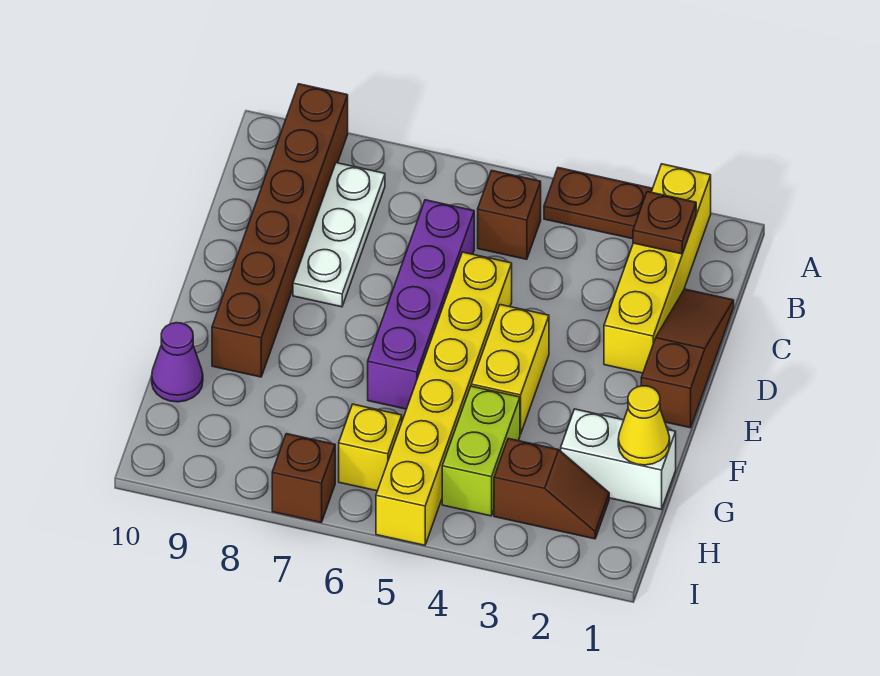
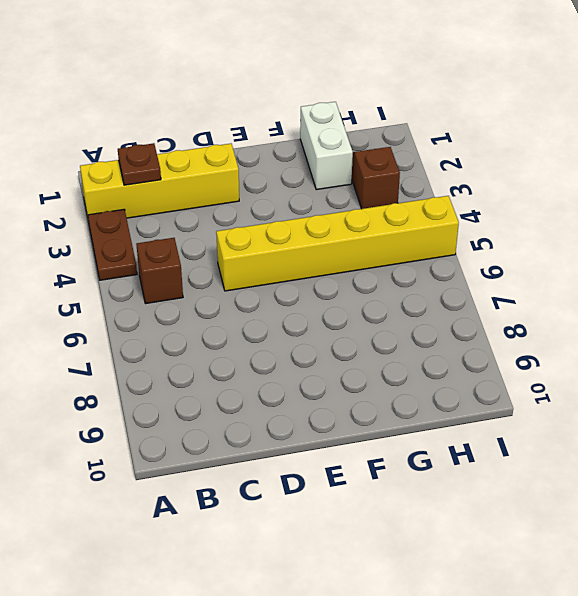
none -> brown brick A9:F9 level 1
none -> white plate B8:D8 level 1
none -> brown slope C1:E1 level 1 top E

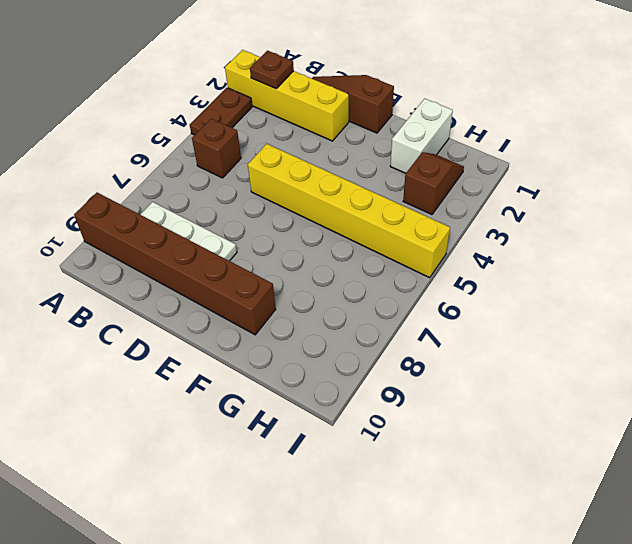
none -> purple brick C6:F6 level 1
none -> yellow brick E4:F4 level 1
none -> lime brick G4:H4 level 1

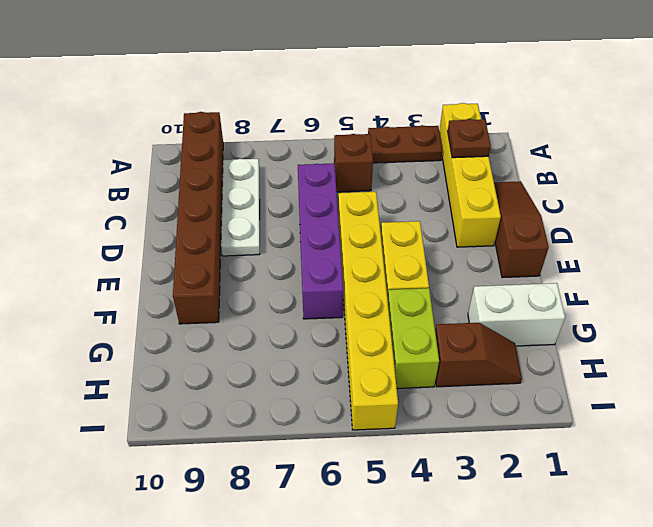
none -> purple cone G10 level 1
none -> yellow brick H6 level 1
none -> brown brick I7 level 1

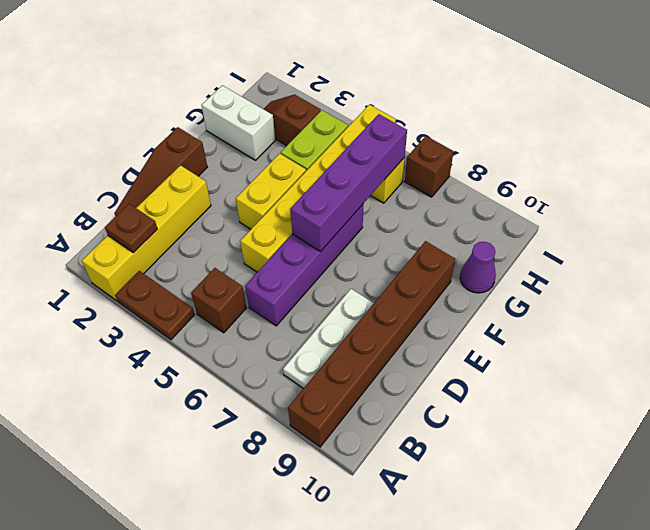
purple brick E6:H6 level 2 -> none
none -> yellow cone G1 level 2

